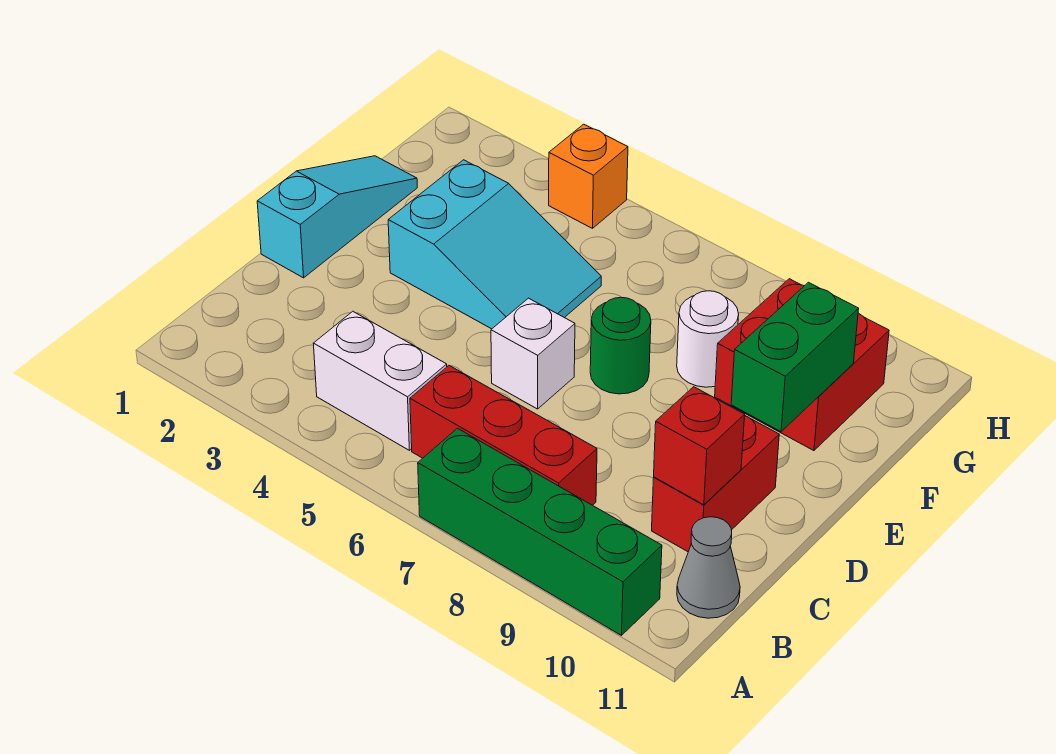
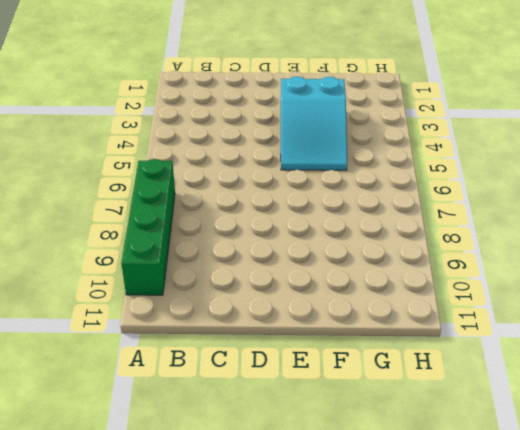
none -> white brick B4:B5 level 1
none -> red brick B6:B8 level 1
none -> grey cone B11 level 1

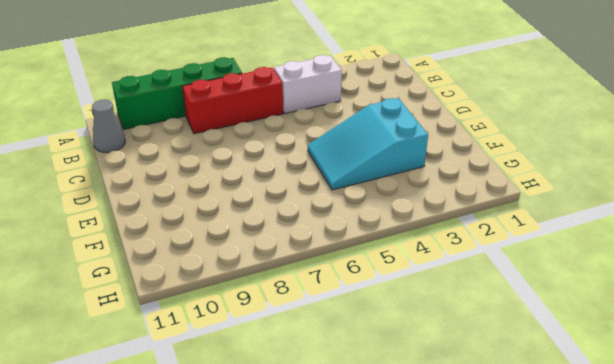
none -> red brick C10:D10 level 1
none -> cyan slope D1:F1 level 1 top D
none -> white brick D6 level 1

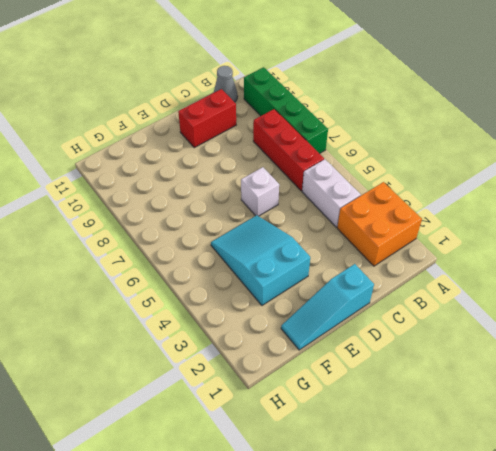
orange brick A2:B3 level 1 -> none
none -> green round brick E7 level 1
none -> white round brick F8 level 1
none -> red brick F9:G10 level 1

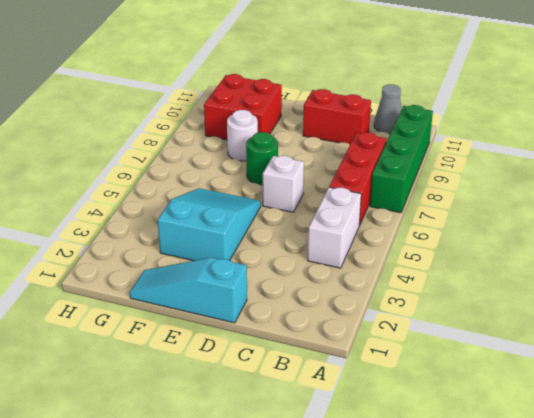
none -> orange brick H4 level 1
none -> red brick C10 level 2
none -> green brick E10:F10 level 2

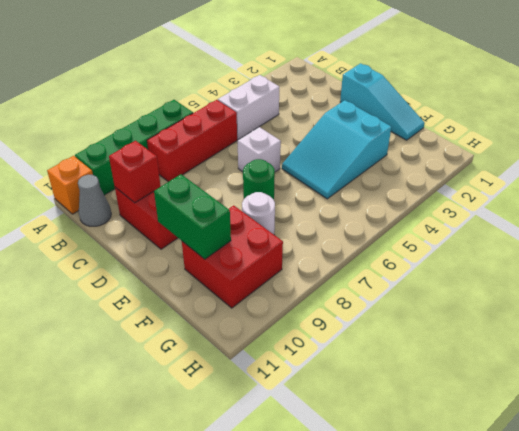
orange brick A11 level 1 -> orange brick H4 level 1

